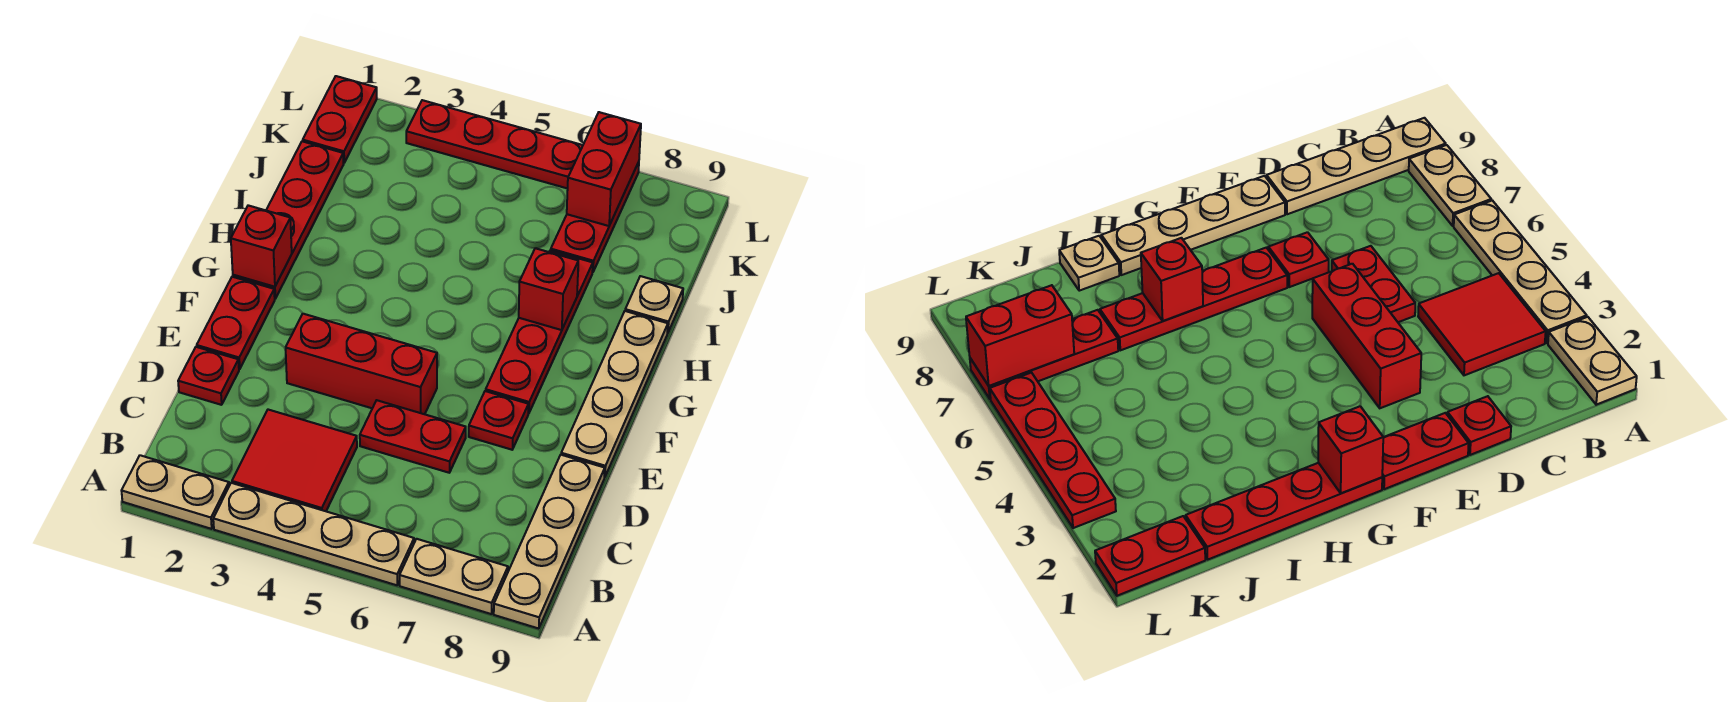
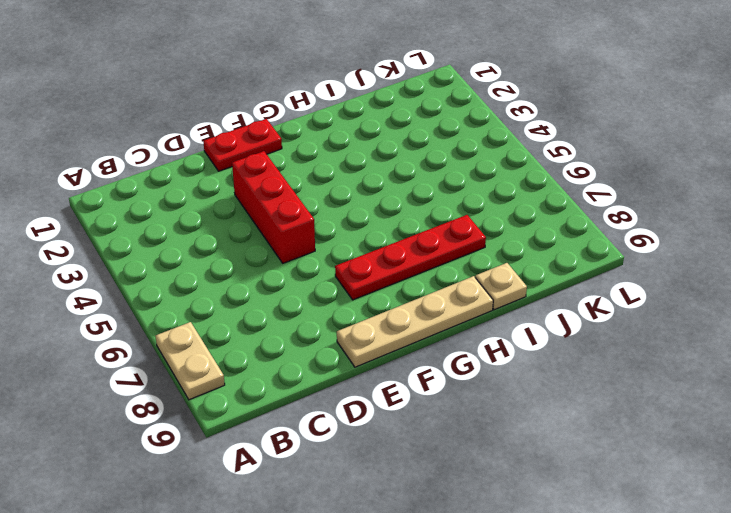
none -> tan plate A1:A2 level 1
none -> tan plate A3:A6 level 1
none -> tan plate A9:D9 level 1

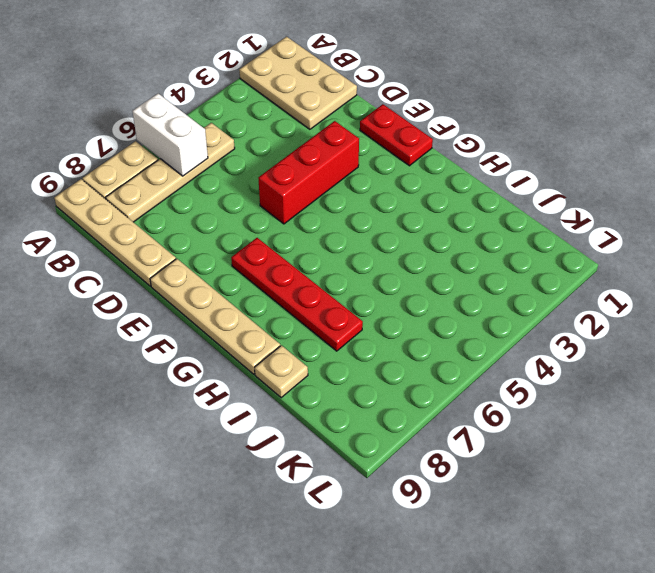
tan plate A1:C2 level 1 -> tan plate A1:A2 level 1
white brick A6:B6 level 2 -> none
tan plate B5:B8 level 1 -> tan plate A3:A6 level 1
none -> red tile B3:C4 level 1
none -> red plate D1 level 1
none -> red plate D5:D6 level 1

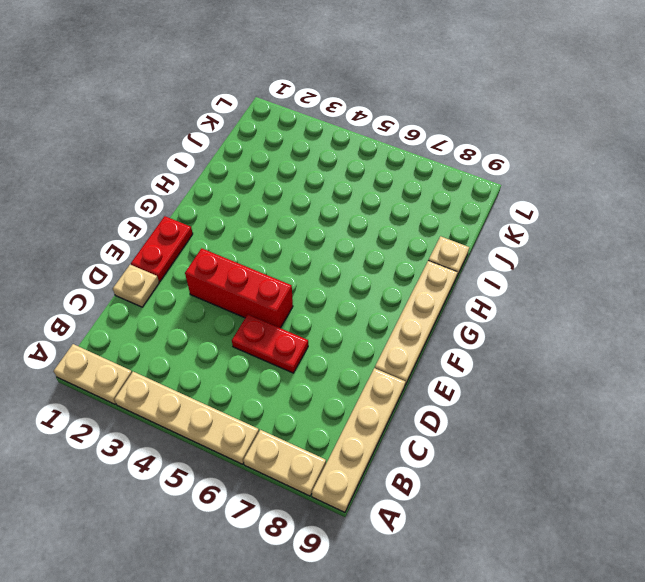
tan plate D1 level 1 -> red plate D1 level 1
none -> red tile B3:C4 level 1
none -> red plate E7 level 1
none -> red plate F7:I7 level 1

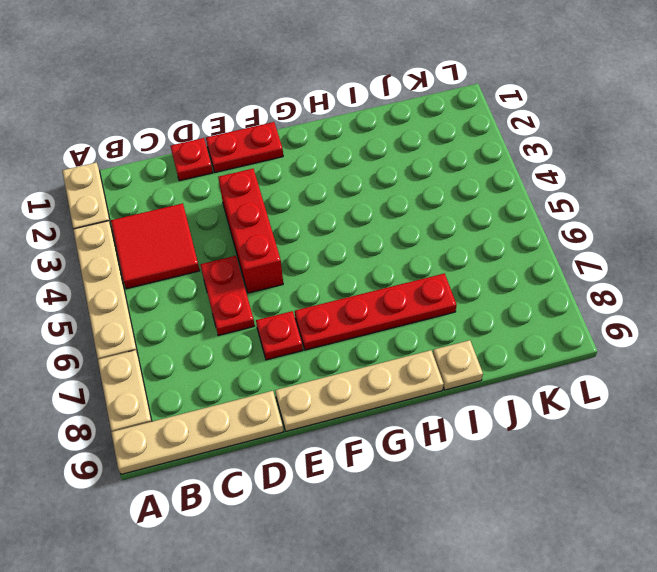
none -> red plate G1:J1 level 1
none -> red plate J7:L7 level 1
none -> red plate K1:L1 level 1

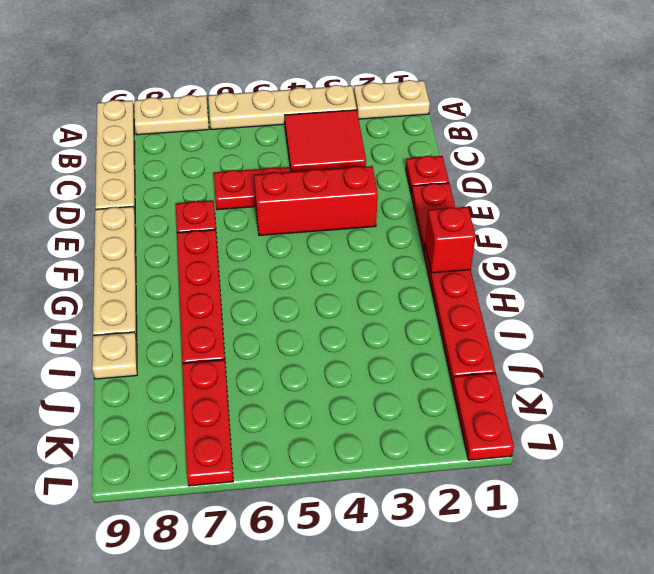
none -> red plate L3:L6 level 1
none -> red brick H7 level 2
none -> red brick K7:L7 level 2

